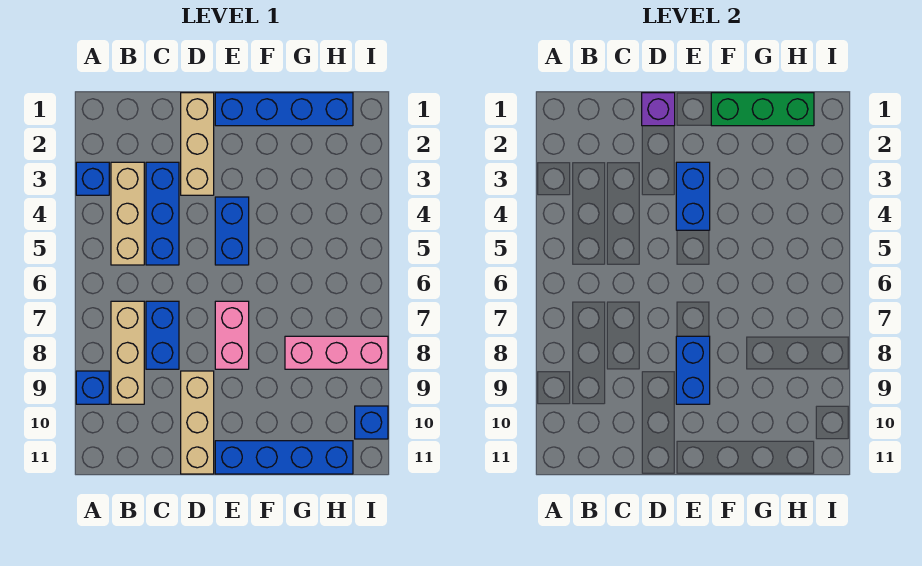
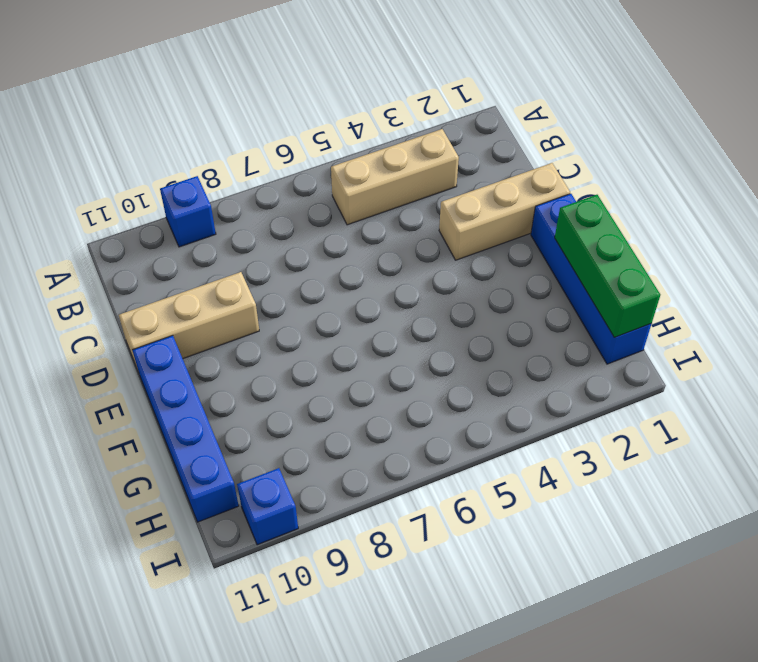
none -> blue brick A3 level 1
none -> tan brick B7:B9 level 1
none -> blue brick C3:C5 level 1

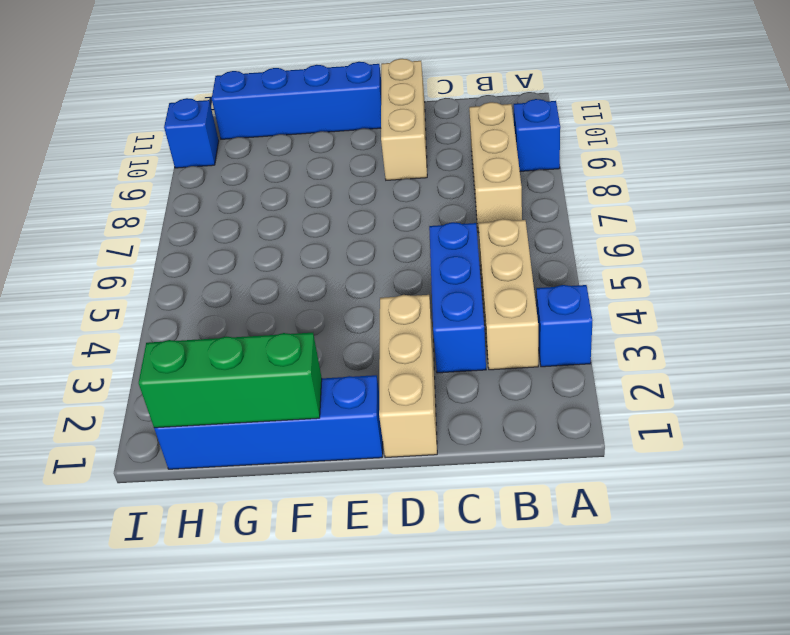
none -> blue brick C7:C8 level 1
none -> blue brick E4:E5 level 1
none -> pink brick E7:E8 level 1

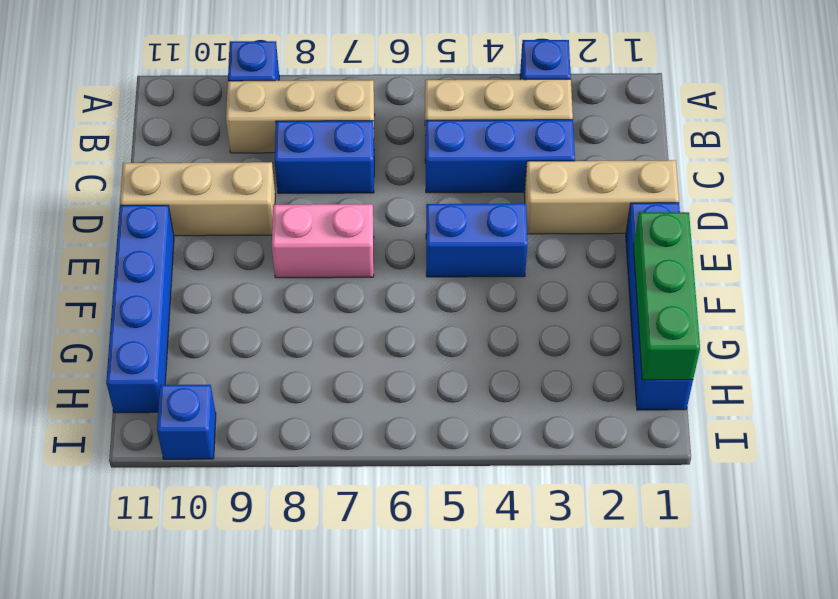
none -> pink brick G8:I8 level 1
none -> purple brick D1 level 2
none -> blue brick E3:E4 level 2

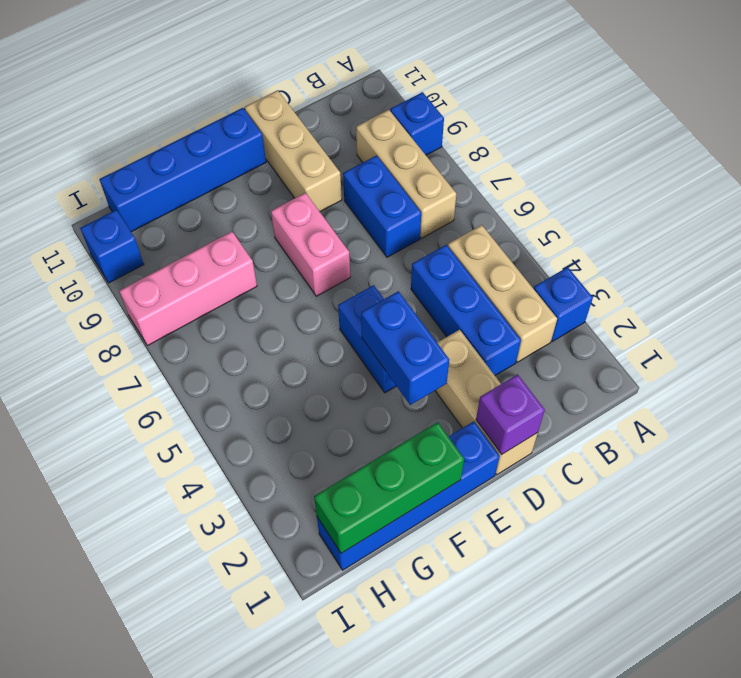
none -> blue brick E8:E9 level 2

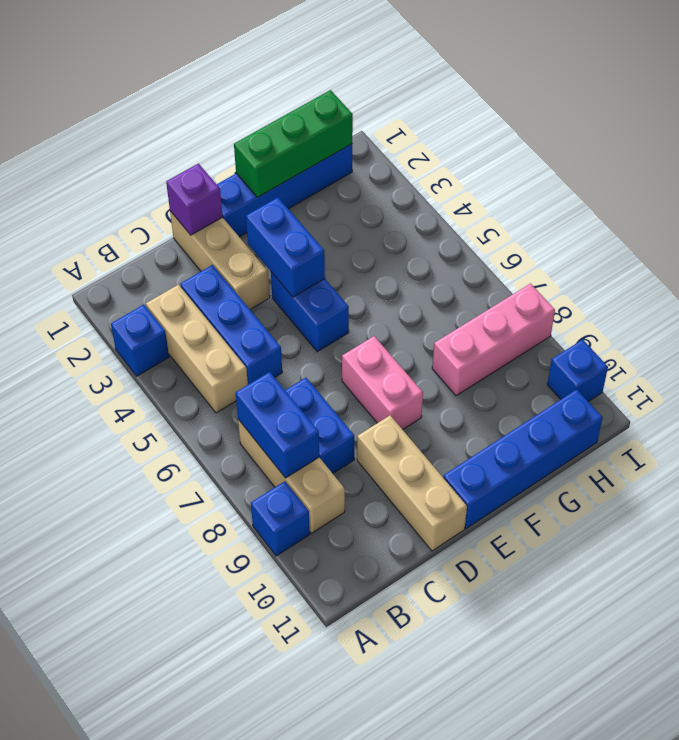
blue brick B7:B8 level 2 -> blue brick E8:E9 level 2

